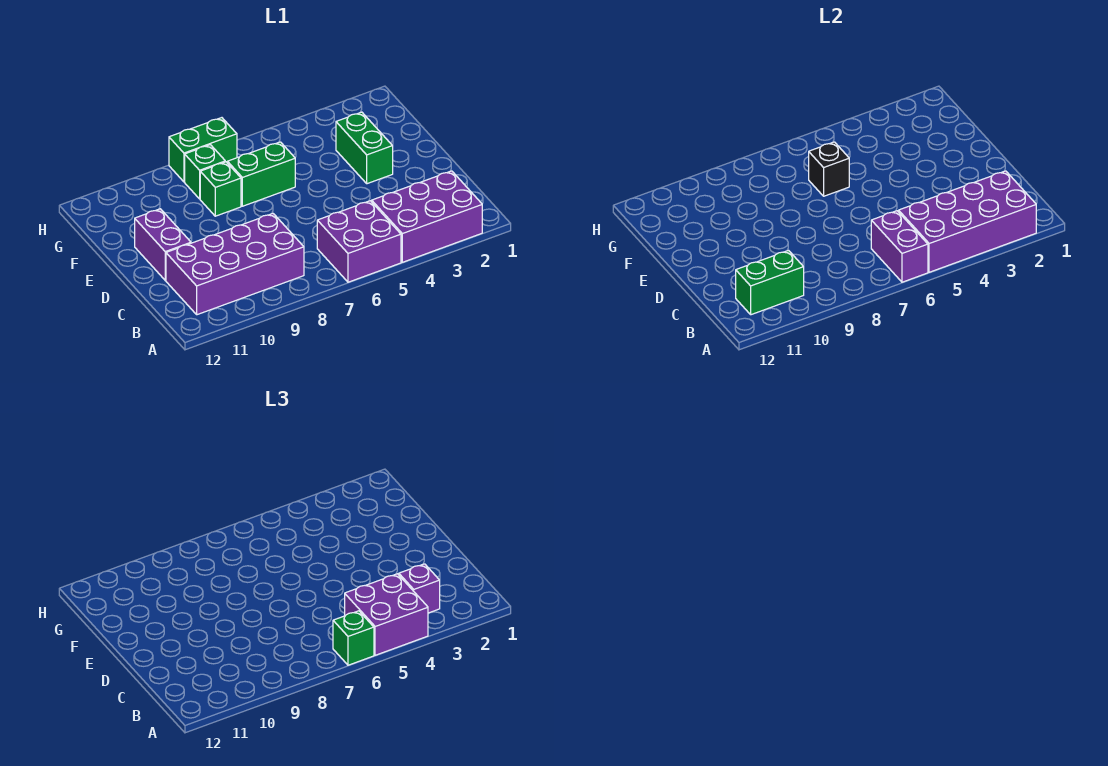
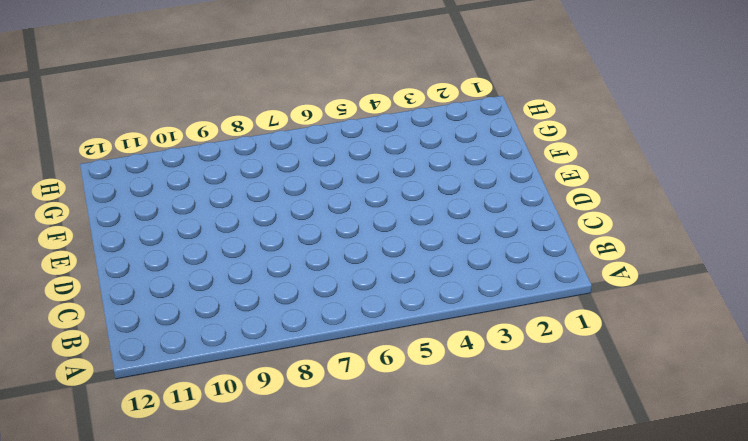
none -> purple brick A2:B4 level 1
none -> purple brick A5:B6 level 1
none -> purple brick B8:C11 level 1

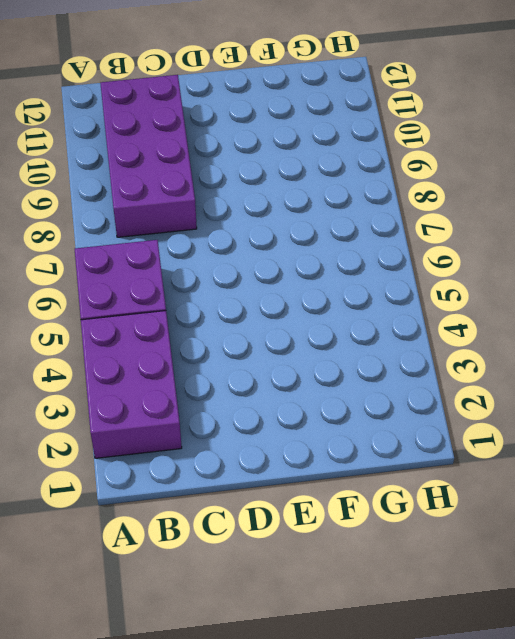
none -> purple brick D11:E11 level 1
none -> green brick E3:F3 level 1
none -> green brick F6:F7 level 1

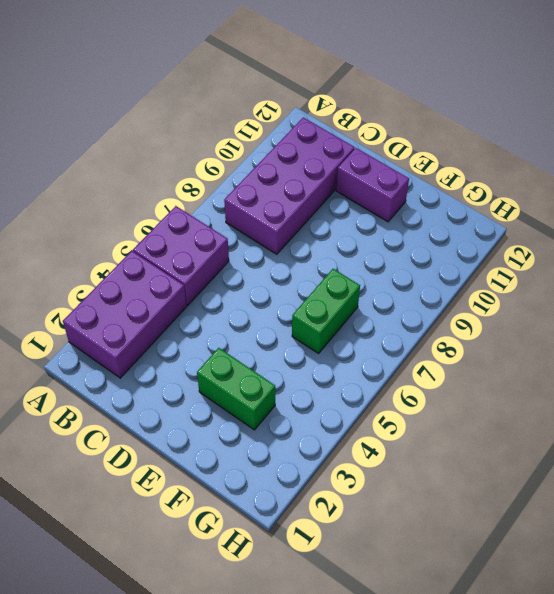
none -> green brick F8 level 1
none -> green brick G8 level 1
none -> green brick H7:H8 level 1

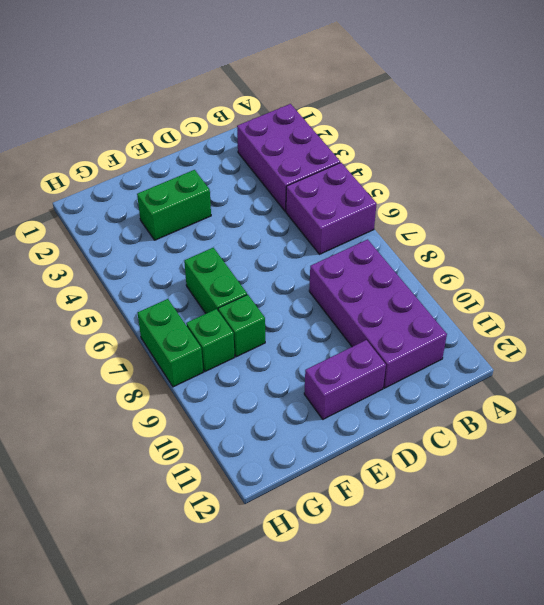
none -> purple brick A2:B5 level 2
none -> purple brick A6:B6 level 2
none -> green brick B10:B11 level 2

